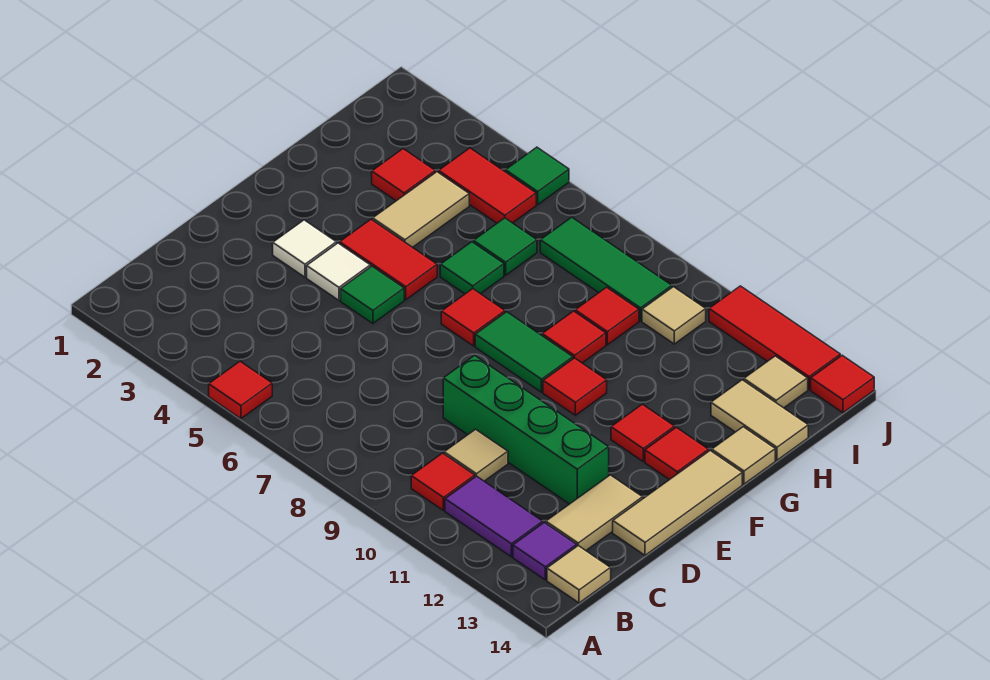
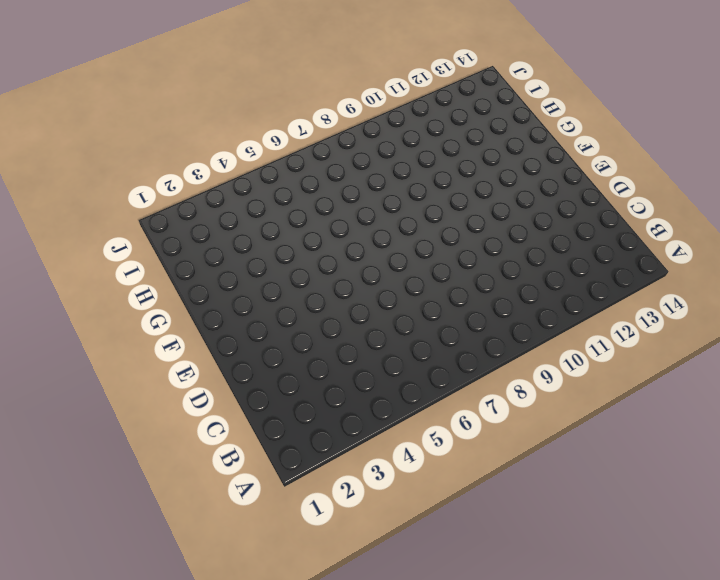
none -> red tile A5 level 1
none -> red tile B10 level 1
none -> purple tile B11:B12 level 1
none -> purple tile B13 level 1

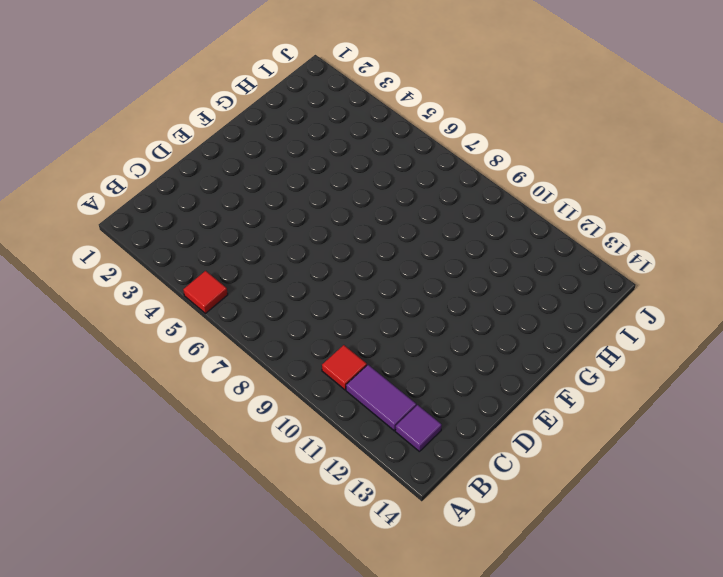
none -> tan tile B14 level 1
none -> tan tile C10 level 1
none -> tan tile C13:D13 level 1
none -> green brick D9:D12 level 1

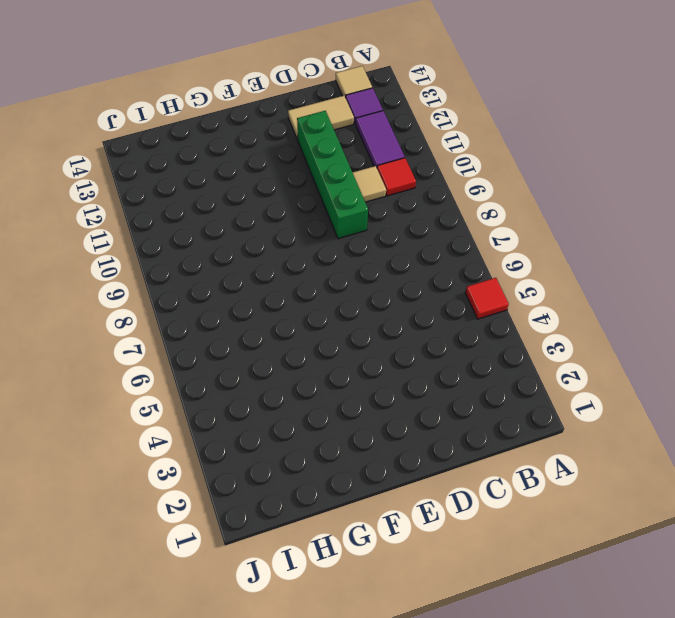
none -> tan tile D14:F14 level 1
none -> white tile E3 level 1
none -> white tile E4 level 1
none -> green tile E5 level 1

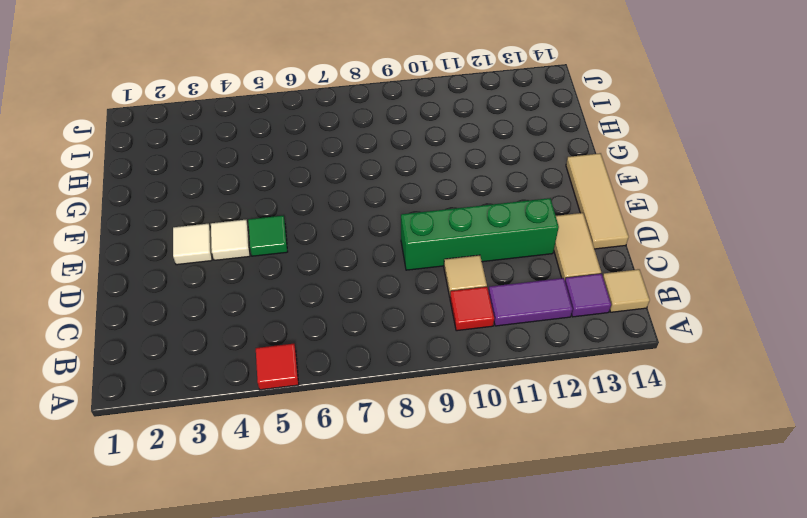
none -> red tile F4:F5 level 1
none -> red tile F7 level 1
none -> green tile F8:F9 level 1
none -> red tile F10 level 1

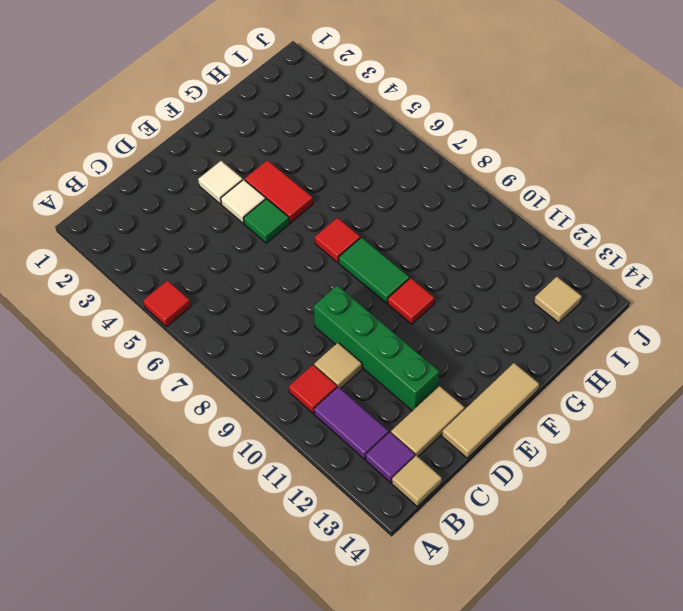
none -> red tile F12 level 1
none -> red tile F13 level 1
none -> tan tile G4:H4 level 1
none -> green tile G6 level 1

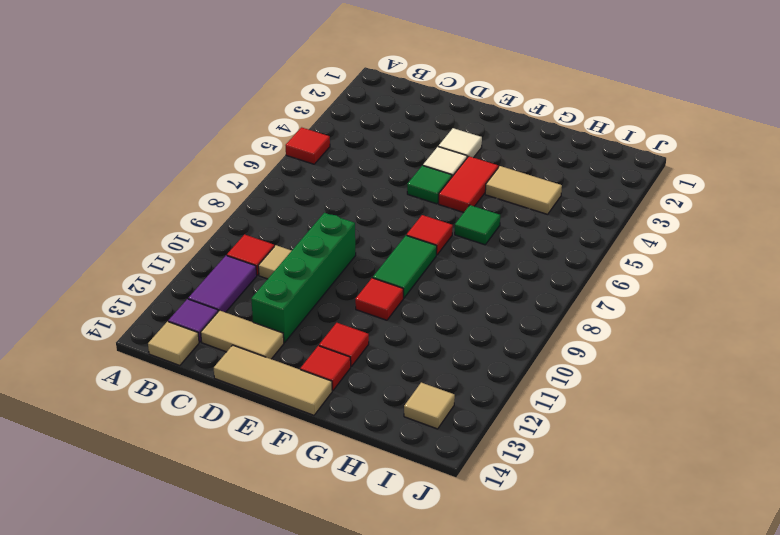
none -> red tile G9 level 1
none -> tan tile G14 level 1
none -> red tile H3 level 1
none -> green tile H6 level 1

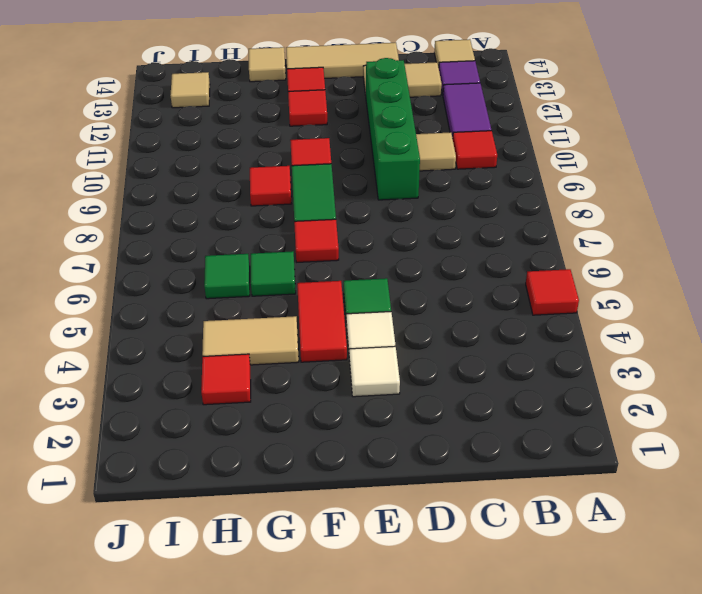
none -> red tile H9 level 1
none -> tan tile H13:H14 level 1
none -> red tile I4:I5 level 1
none -> green tile I7:I9 level 1

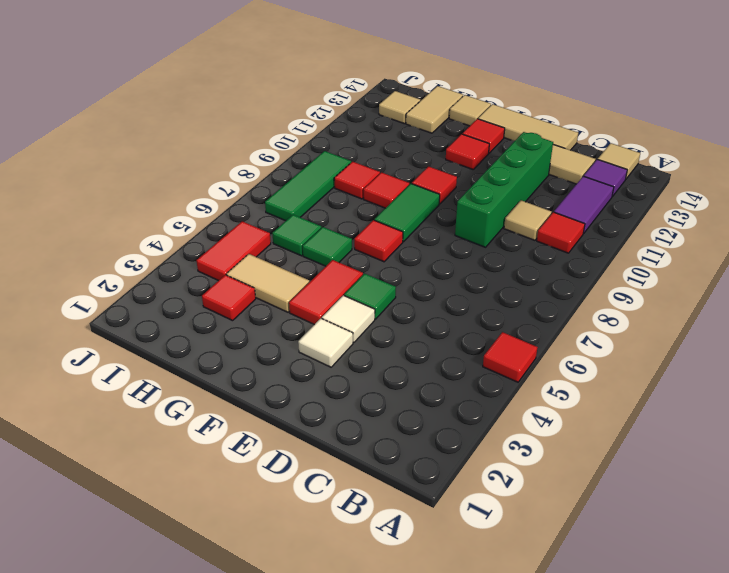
none -> tan tile I10 level 1
none -> green tile J5 level 1
none -> red tile J11:J13 level 1
none -> red tile J14 level 1

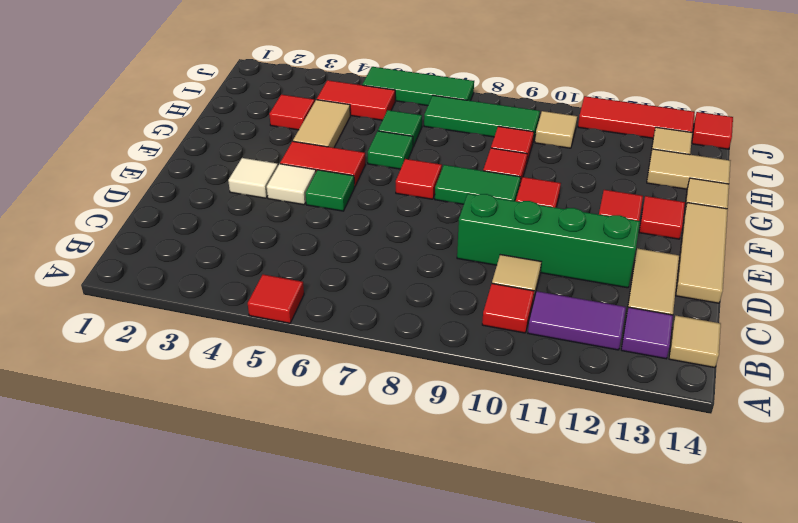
green tile J5:J7 level 1 -> green tile J5 level 1

